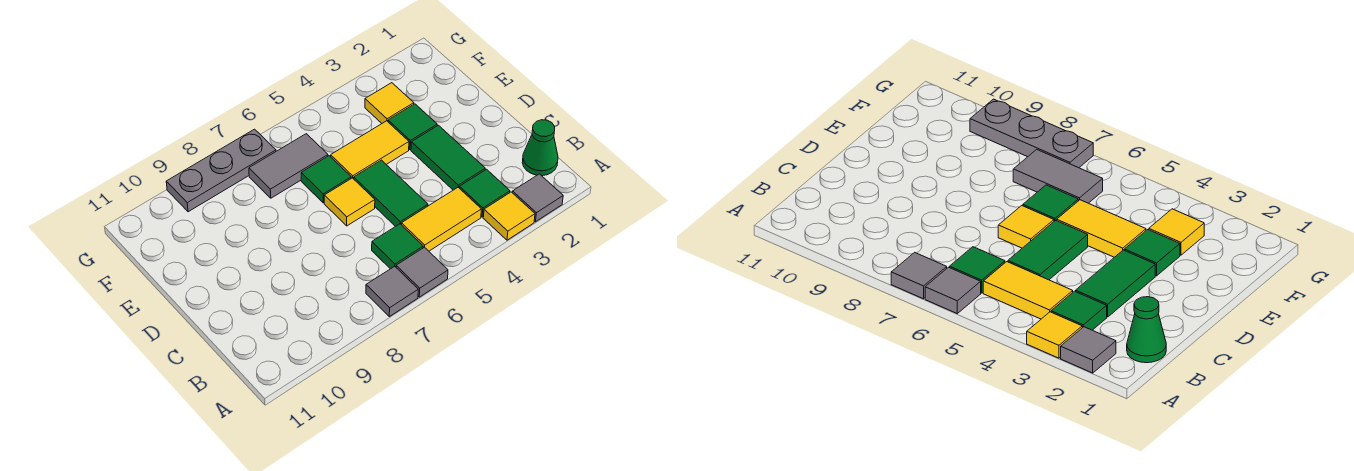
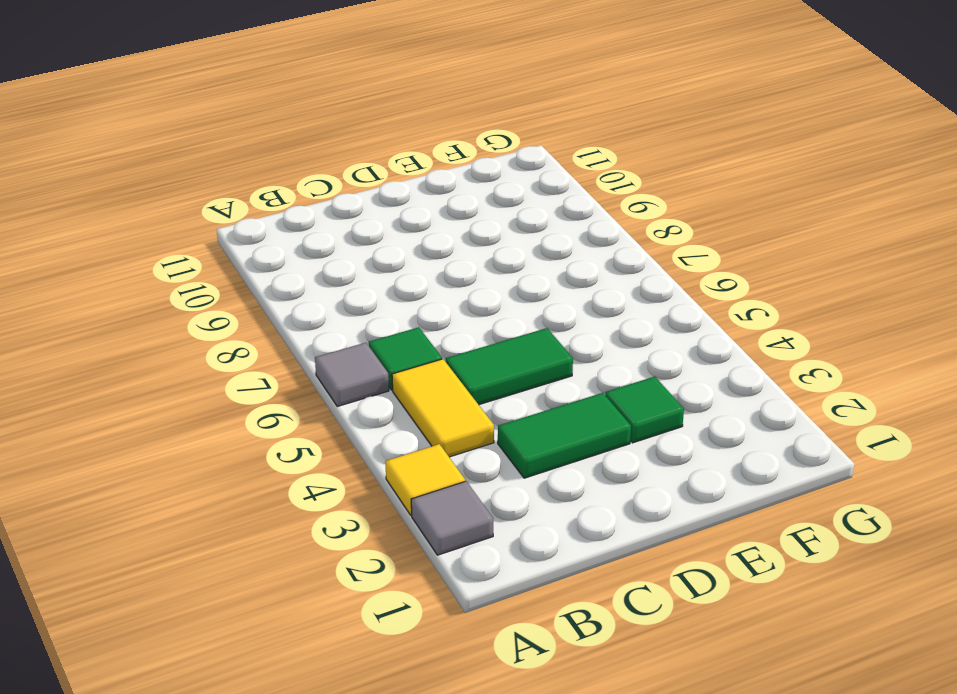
none -> grey tile A7 level 1
none -> green cone B1 level 1
none -> green tile B3 level 1

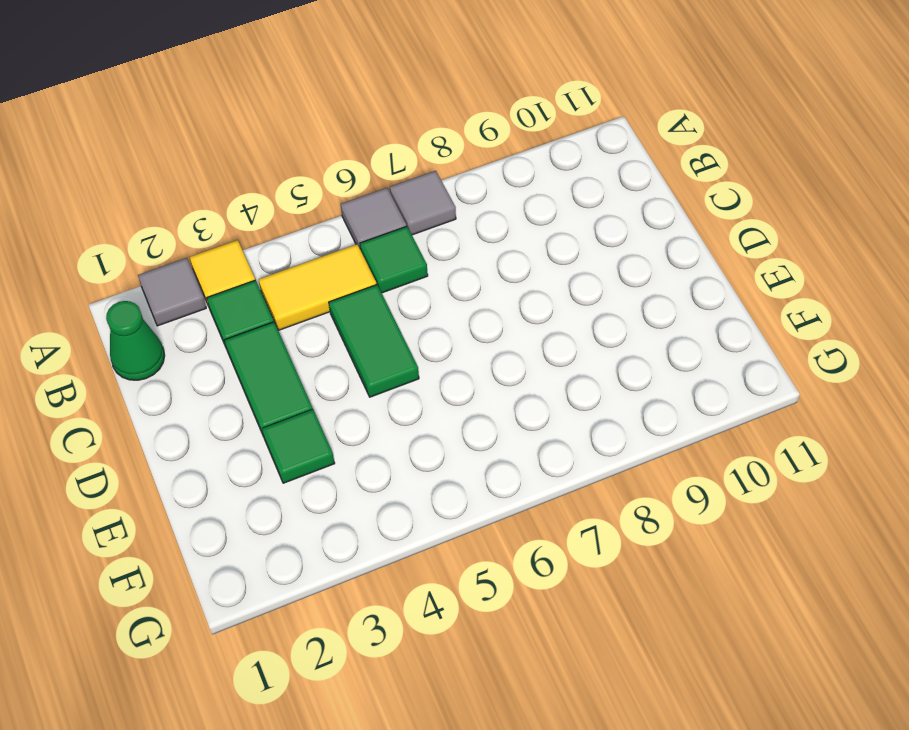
none -> yellow tile D6 level 1
none -> yellow tile E4:E5 level 1
none -> green tile E6 level 1

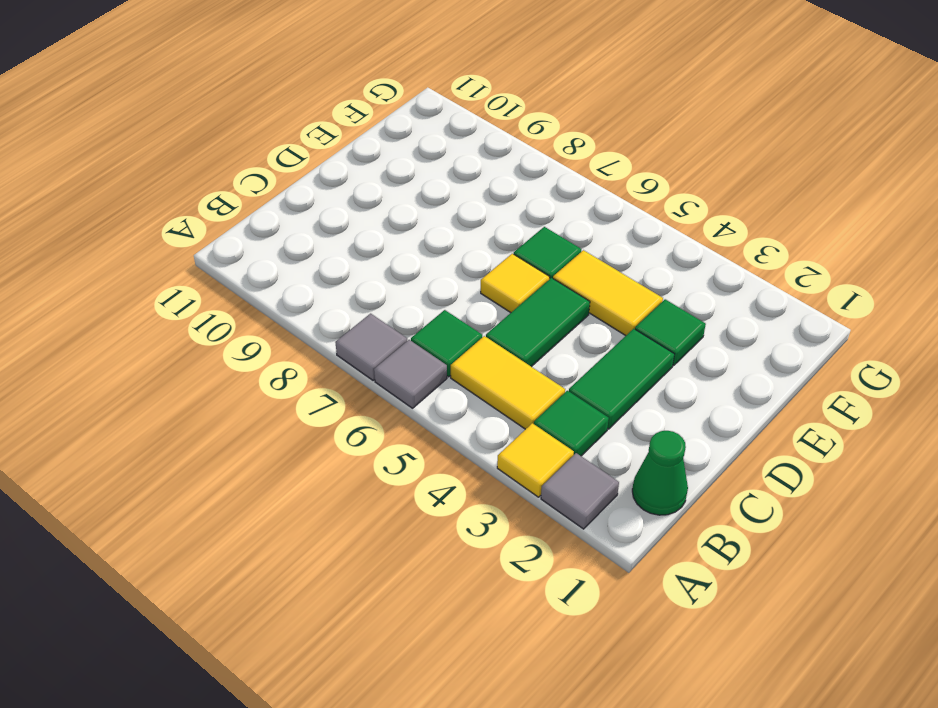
none -> yellow tile F3 level 1
none -> grey tile F6:F7 level 1
none -> grey plate G7:G9 level 1

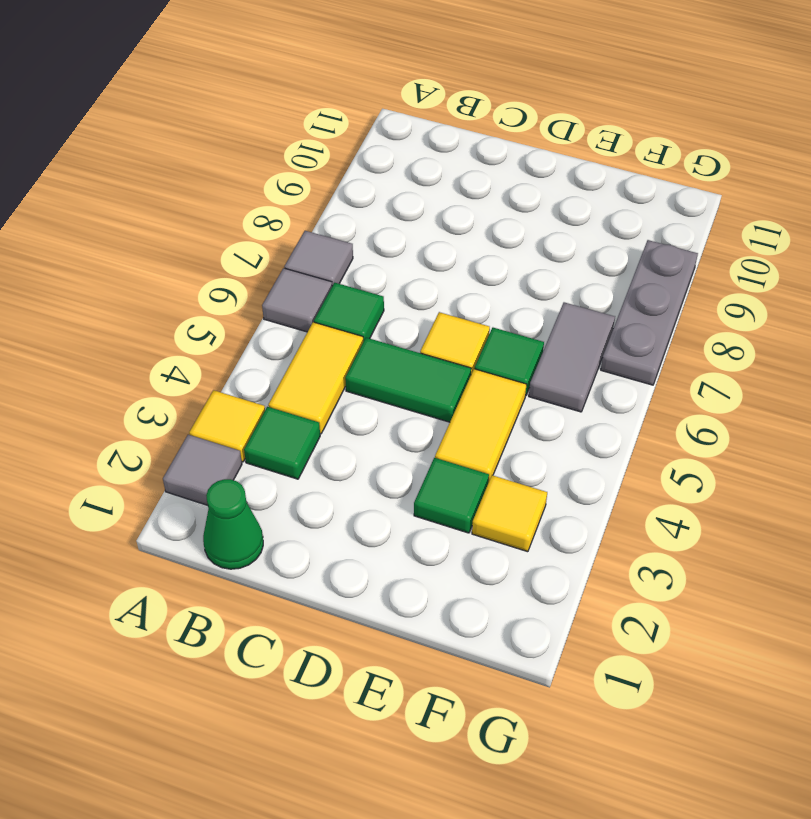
none -> green tile C3:D3 level 1

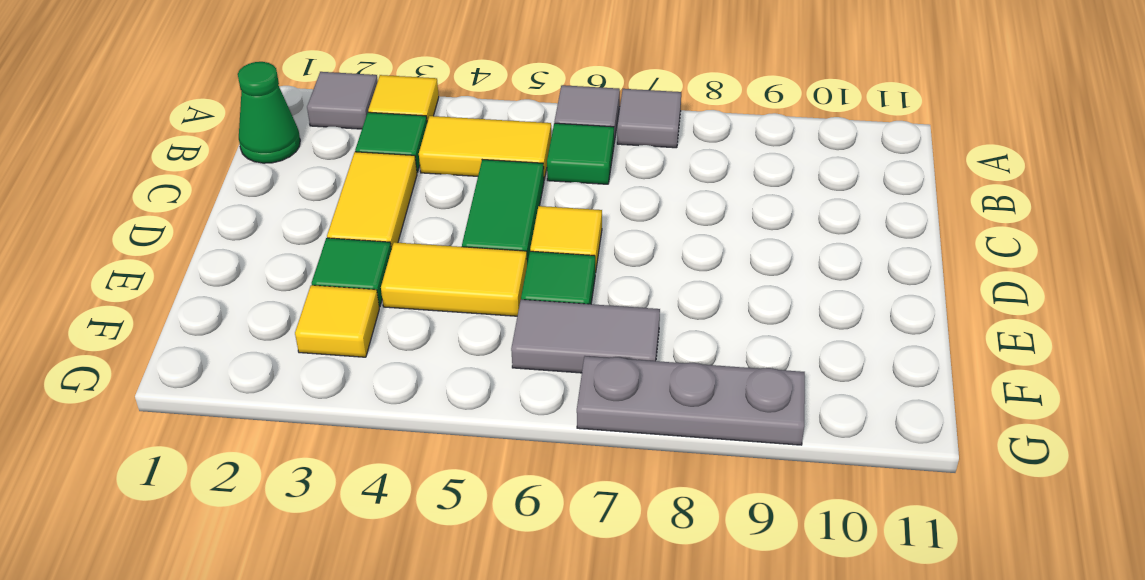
yellow tile C3:D3 level 1 -> green tile C3:D3 level 1

